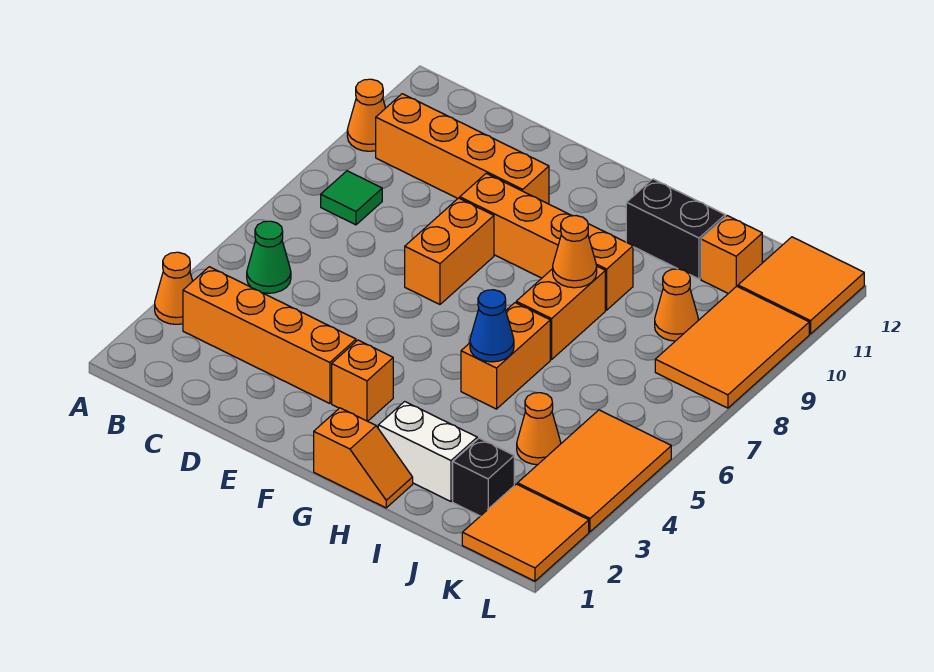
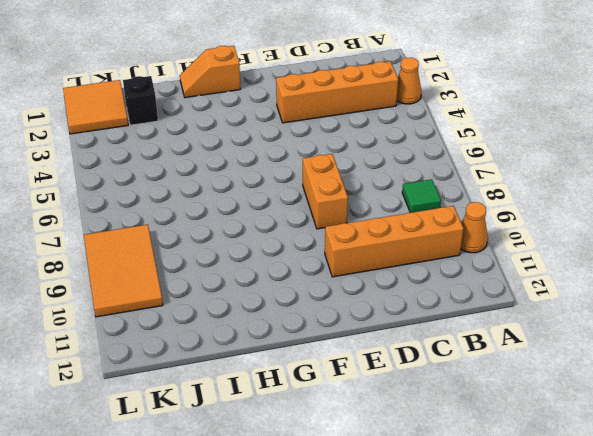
none -> green cone B5 level 1
none -> orange brick E9:H9 level 1
none -> orange brick F3 level 1

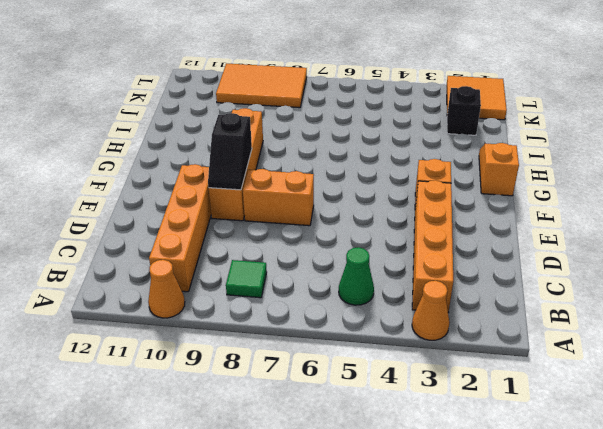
black slope E9:F9 level 2 top F -> none
none -> white brick H2:I2 level 1
none -> orange brick H5:H6 level 1
none -> orange brick H7:H8 level 1

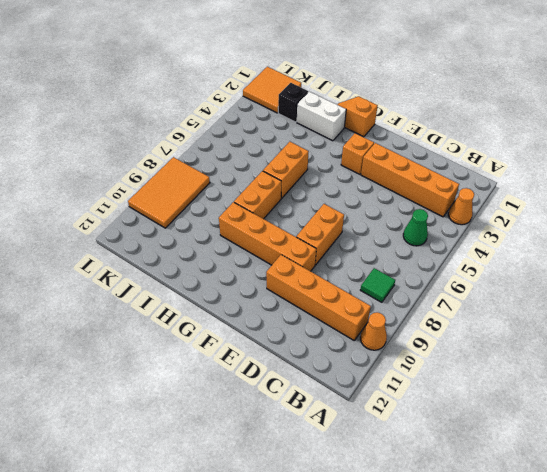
none -> black brick H11:I11 level 1
none -> orange cone J4 level 1
none -> orange cone J9 level 1

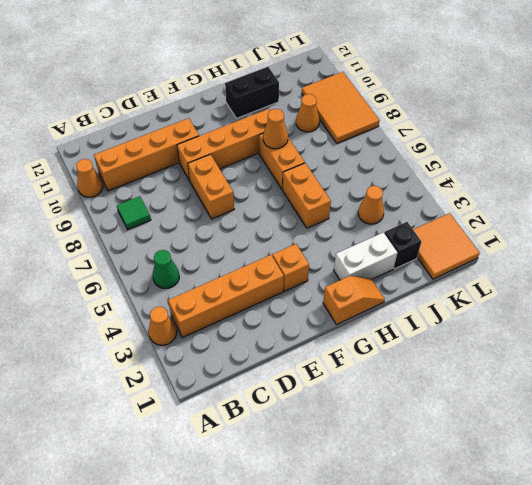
none -> orange brick J11 level 1
none -> orange tile K3:L5 level 1
none -> orange tile K11:L12 level 1

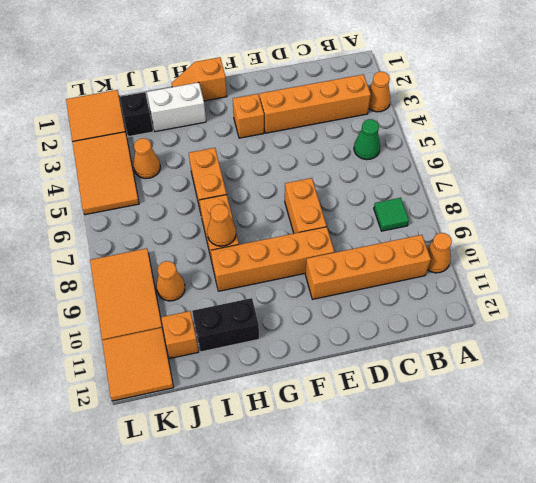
none -> blue cone H5 level 2

